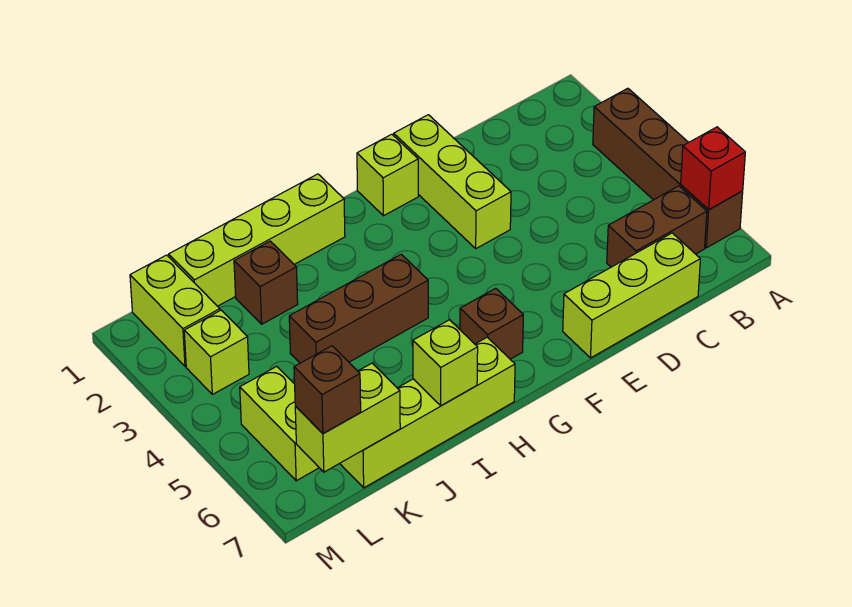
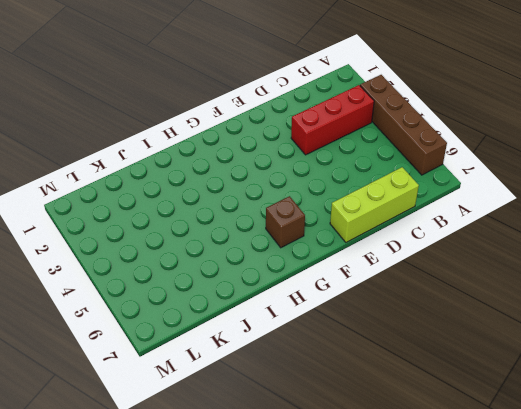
red brick B3:D3 level 1 -> none
none -> brown brick B6:C6 level 1
none -> lime brick E1:E3 level 1
none -> lime brick F1 level 1

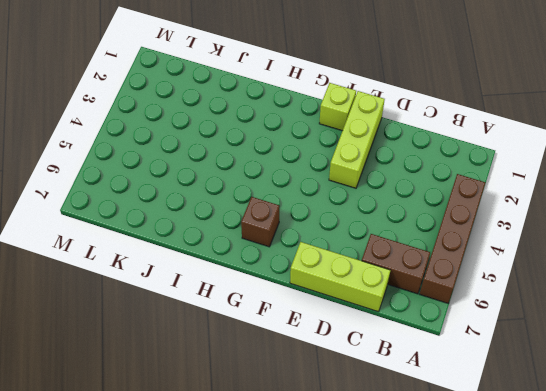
none -> lime brick H1:K1 level 1
none -> brown brick H4:J4 level 1
none -> lime brick H7:K7 level 1

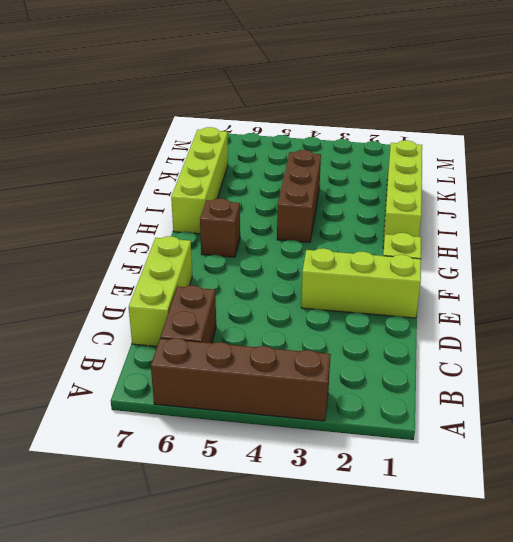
none -> brown brick J2 level 1
none -> lime brick L1:L2 level 1
none -> lime brick L3 level 1

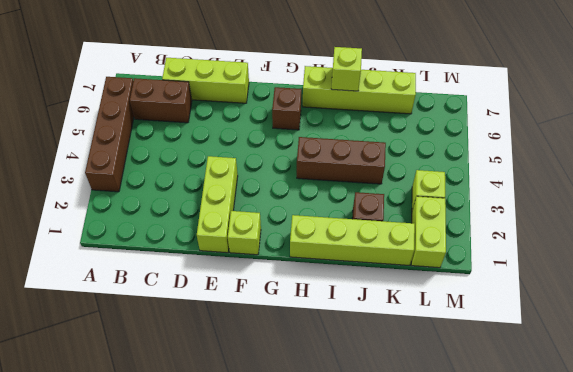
none -> lime brick L5:L6 level 1
none -> red brick A6 level 2
none -> lime brick K7:L7 level 2

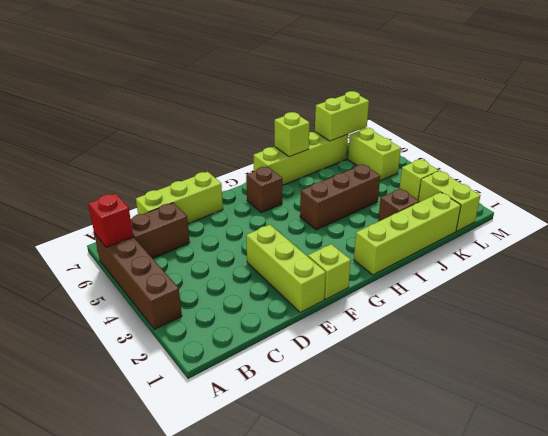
none -> brown brick L7 level 3

